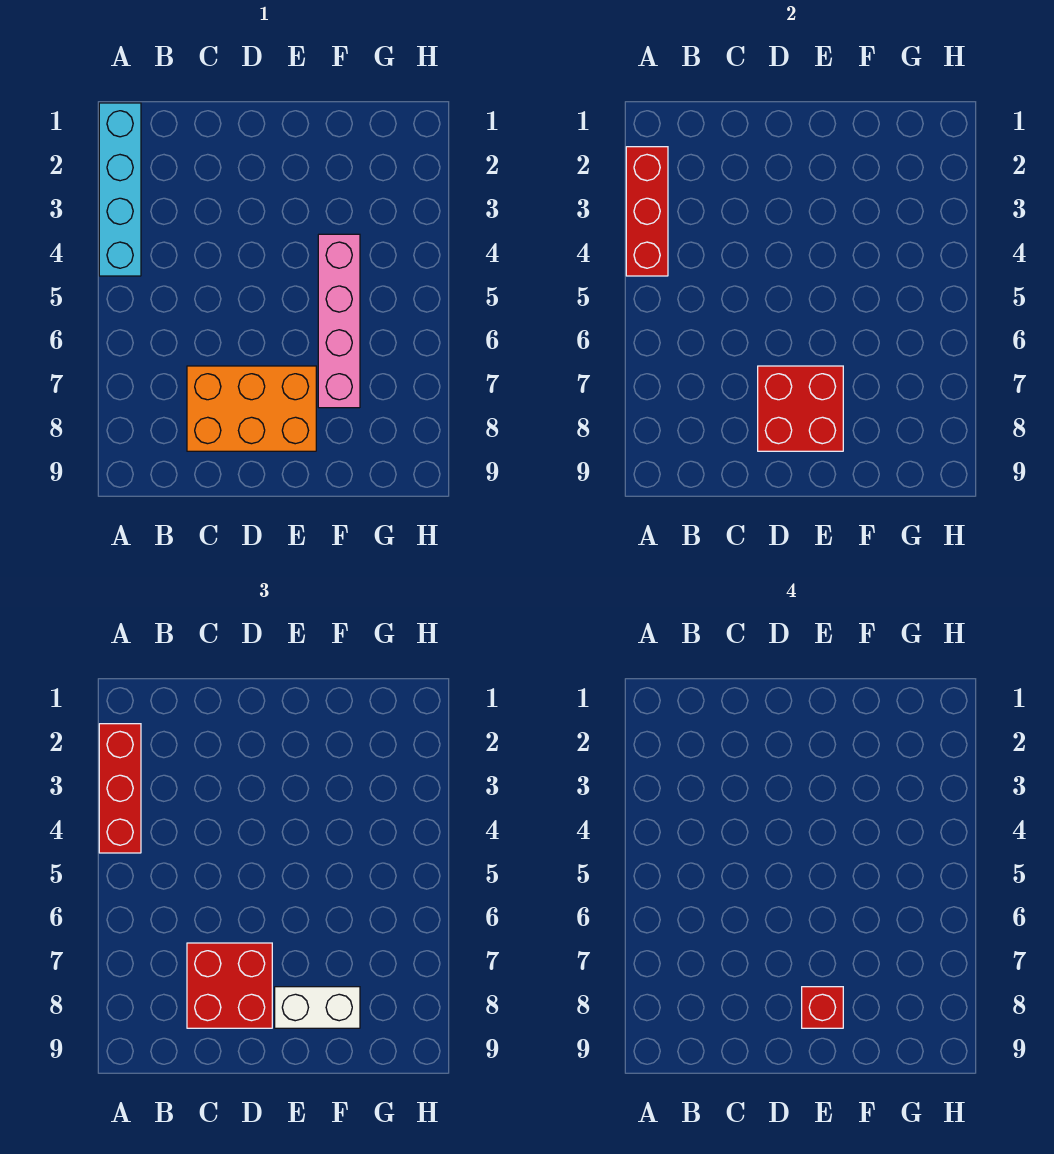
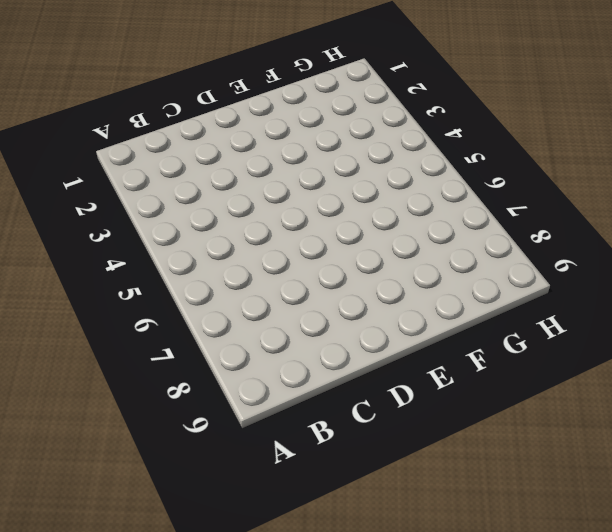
none -> cyan brick A1:A4 level 1
none -> orange brick C7:E8 level 1

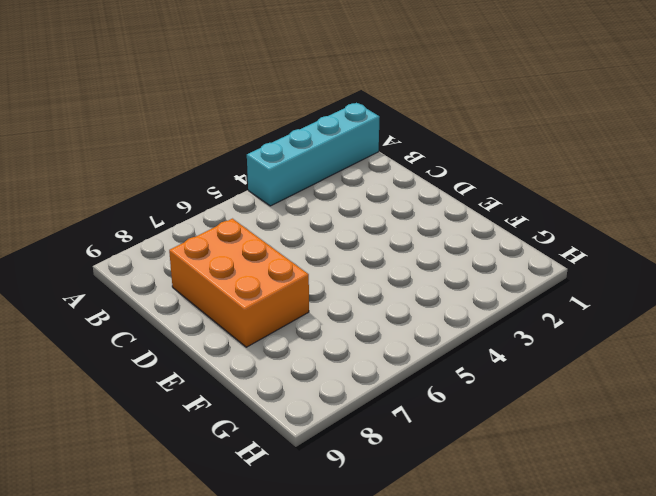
none -> pink brick F4:F7 level 1
none -> red brick A2:A4 level 2

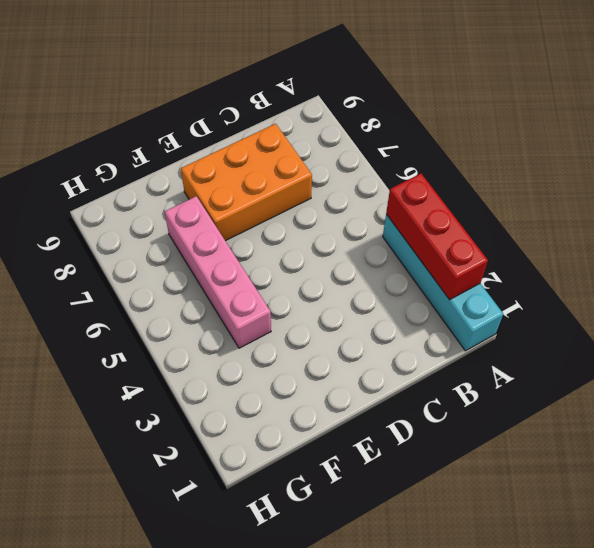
none -> red brick D7:E8 level 2
none -> red brick A2:A4 level 3

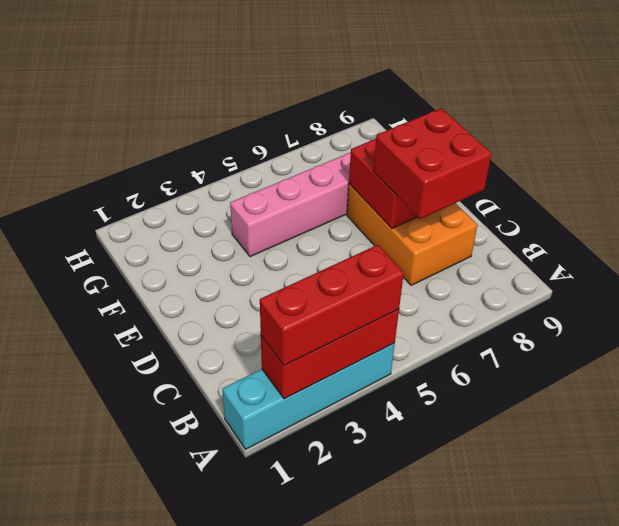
none -> white brick E8:F8 level 3
none -> red brick E8 level 4

